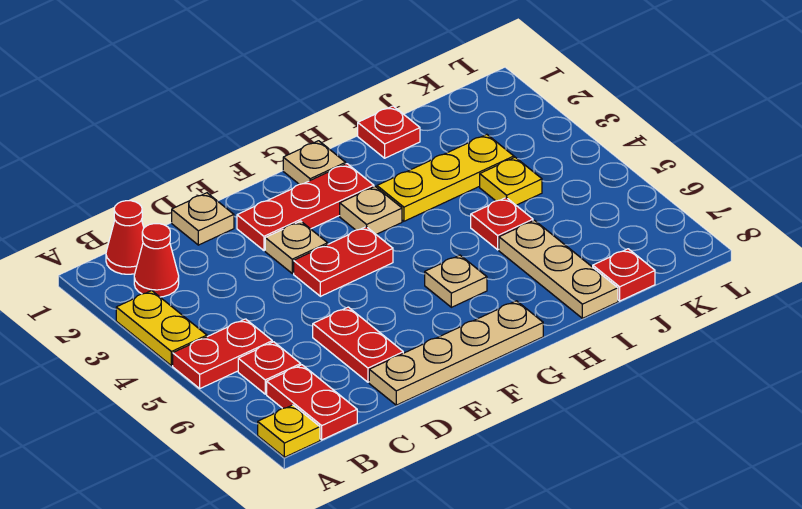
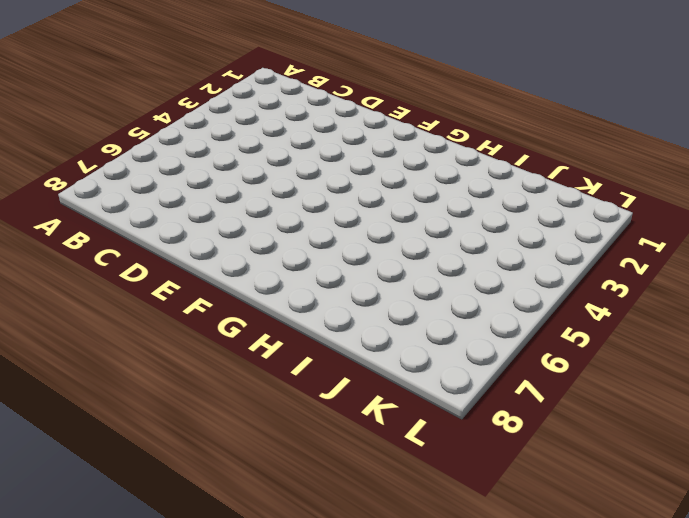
none -> yellow plate A3:A4 level 1
none -> red plate A5:B5 level 1
none -> yellow plate A8 level 1

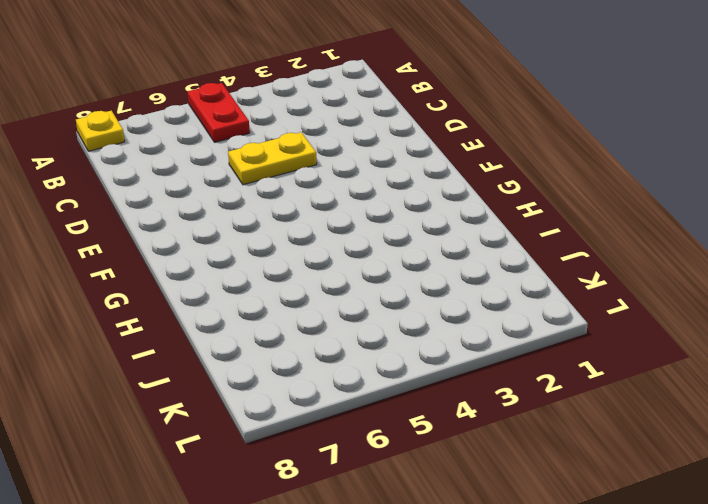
yellow plate D4:D5 level 1 -> yellow plate A3:A4 level 1
none -> red cone B1 level 1
none -> red cone B2 level 1
none -> red plate B6 level 1

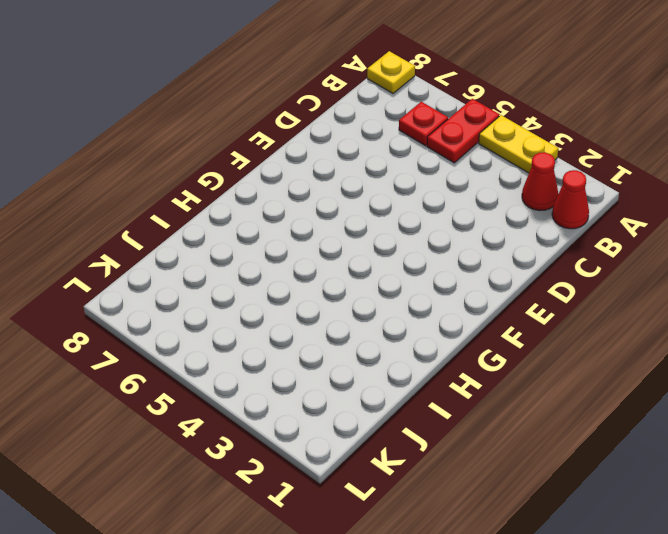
none -> red plate B7:B8 level 1
none -> tan plate D1 level 1
none -> red plate D6:D7 level 1

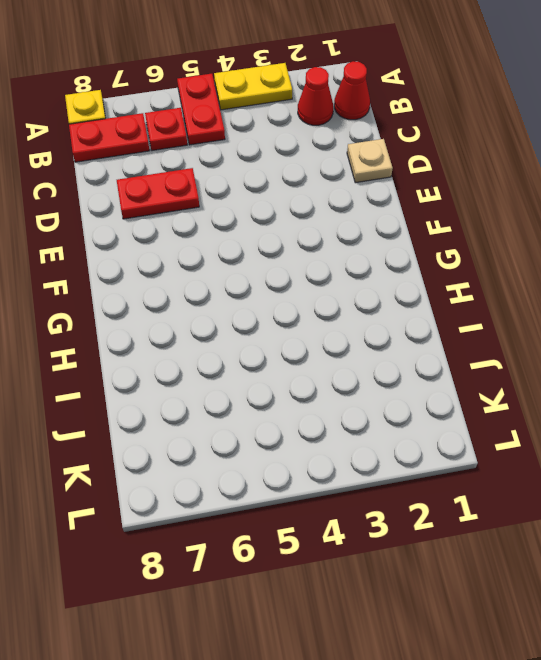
none -> tan plate D8:G8 level 1
none -> red plate E2:G2 level 1
none -> tan plate E3 level 1

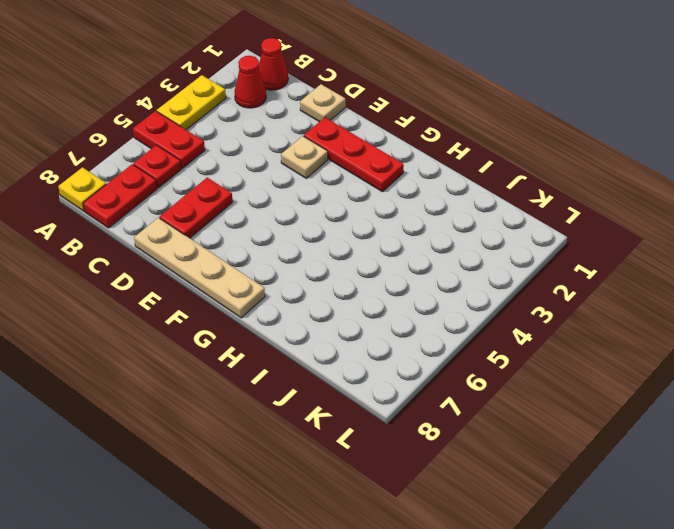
none -> red plate E4:F4 level 1
none -> tan plate G1 level 1
none -> tan plate G3 level 1

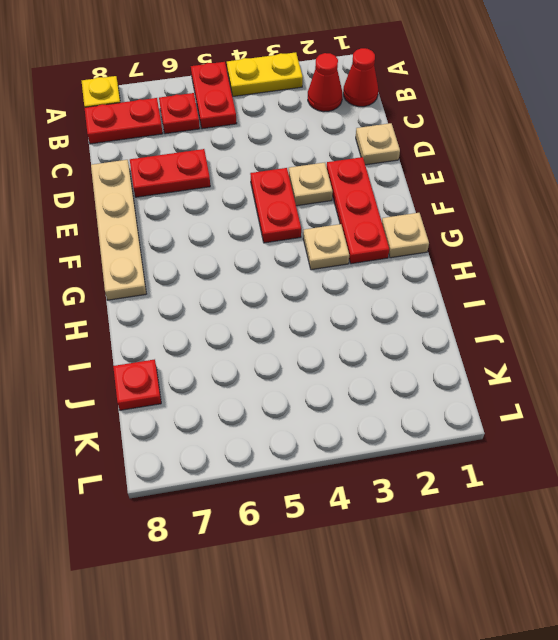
none -> tan plate G6 level 1
none -> yellow plate H3:J3 level 1
none -> red plate I1 level 1

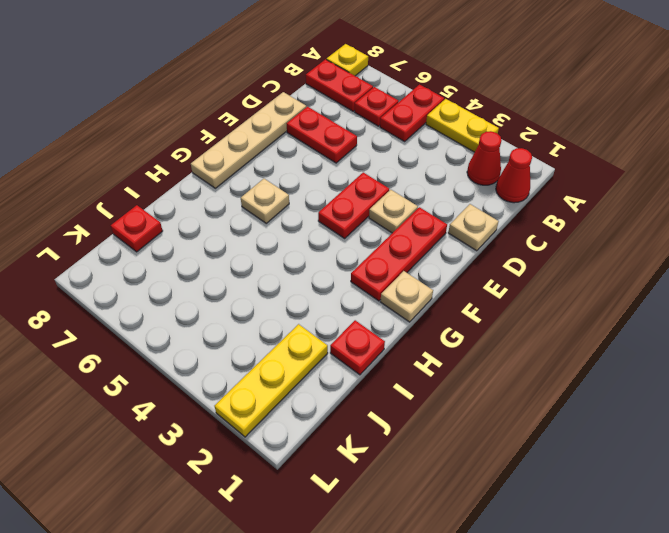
yellow plate J2:L2 level 1 -> yellow plate H3:J3 level 1
none -> tan plate G3 level 1
none -> red plate I5 level 1
none -> tan plate I6:I8 level 1

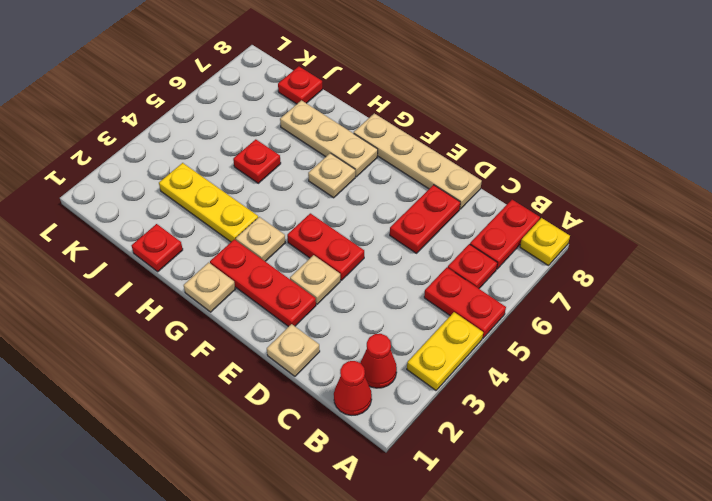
tan plate G7:I7 level 1 -> tan plate I6:I8 level 1
none -> yellow plate J4 level 1

